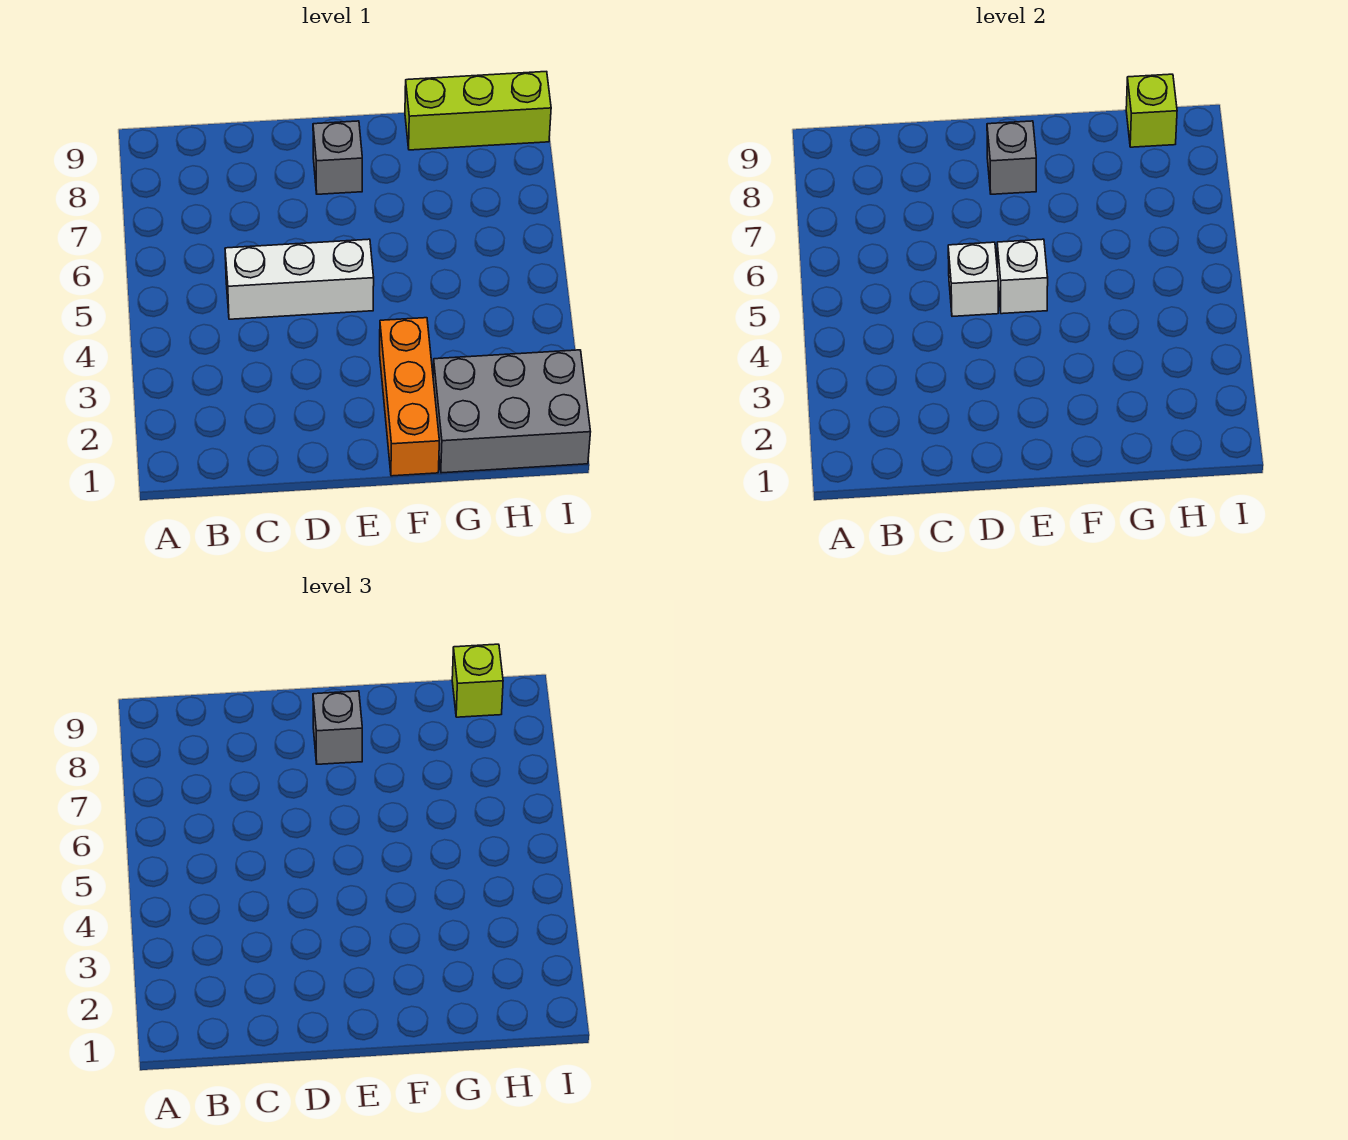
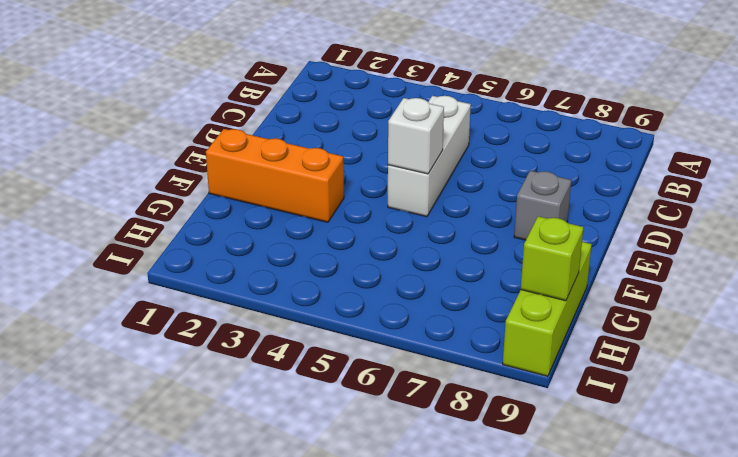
none -> grey brick G1:I2 level 1
none -> white brick D5 level 2

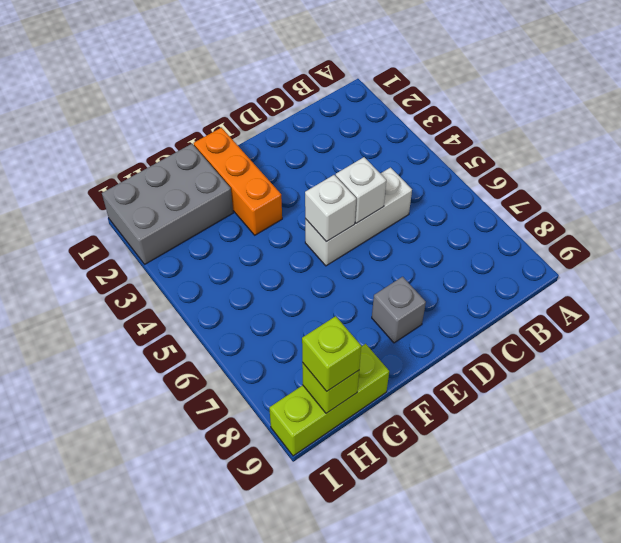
none -> grey brick E8 level 2
none -> grey brick E8 level 3

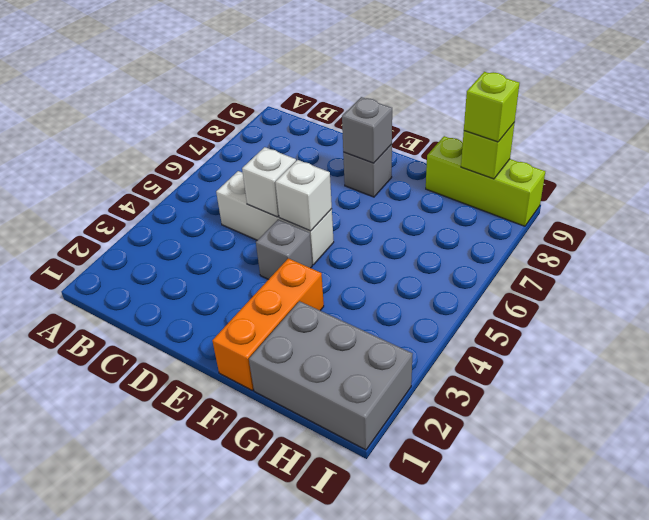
grey brick E4 level 1 -> grey brick E8 level 3

